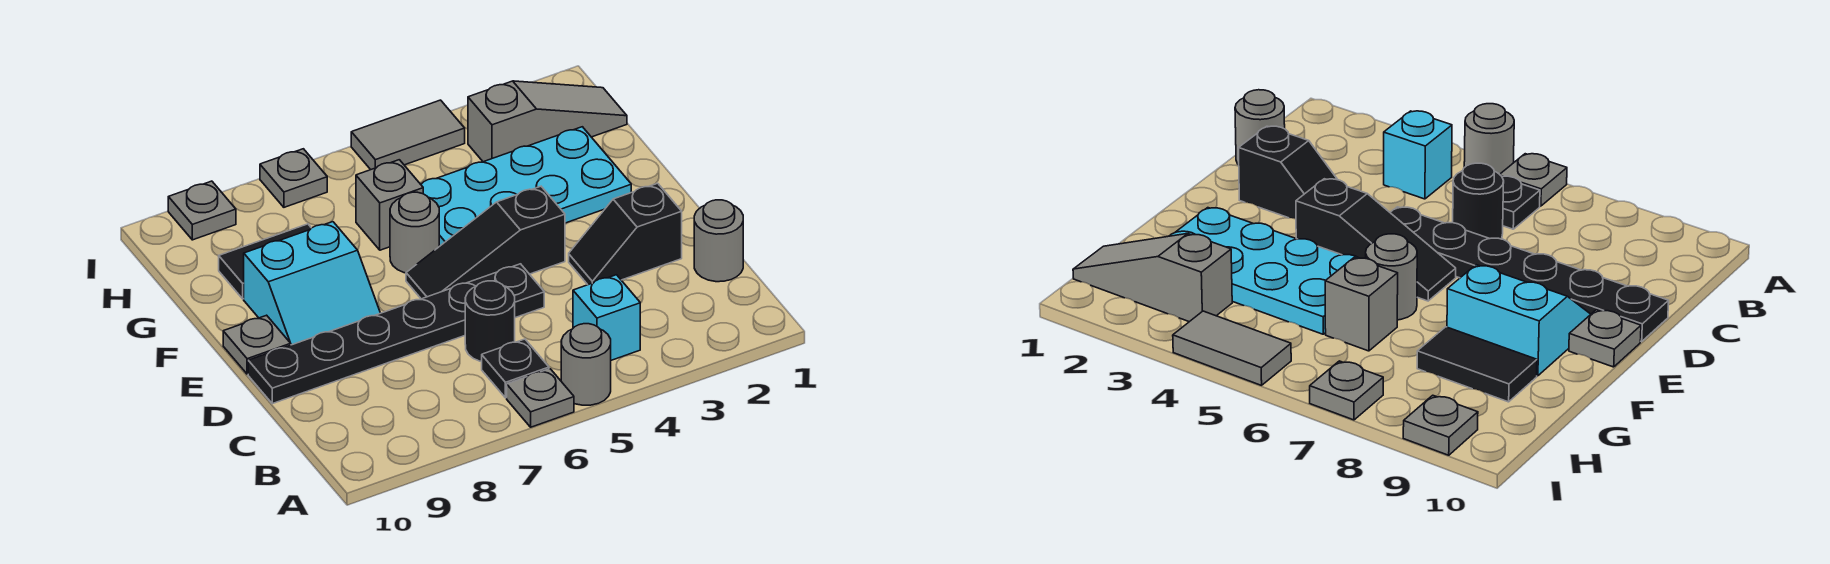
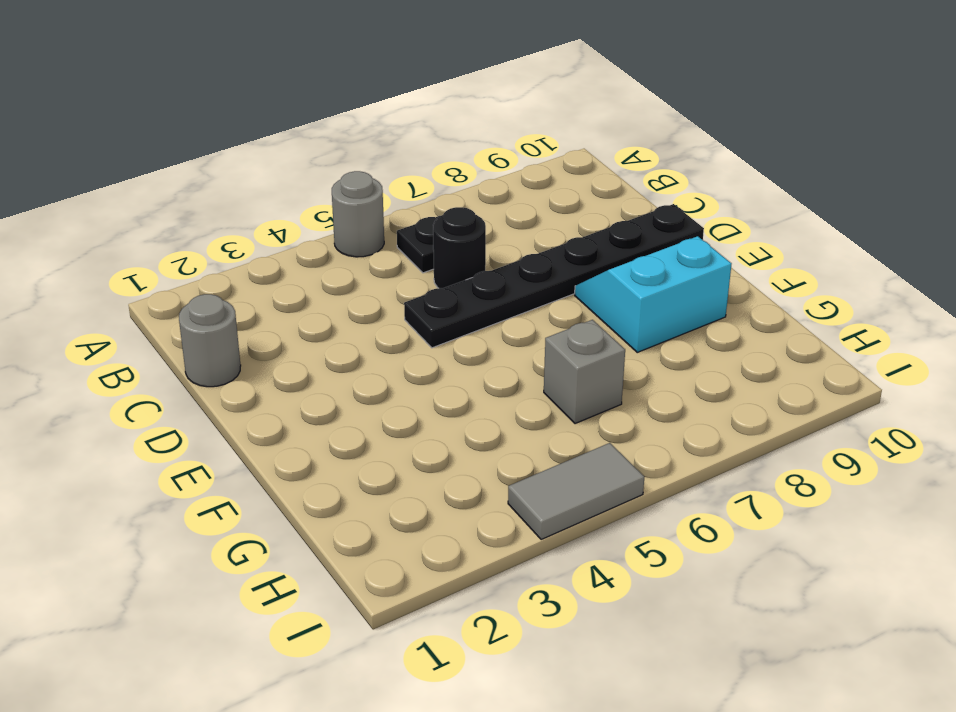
none -> grey plate A6 level 1
none -> cyan brick B4 level 1
none -> black slope D2:D3 level 1 top 2

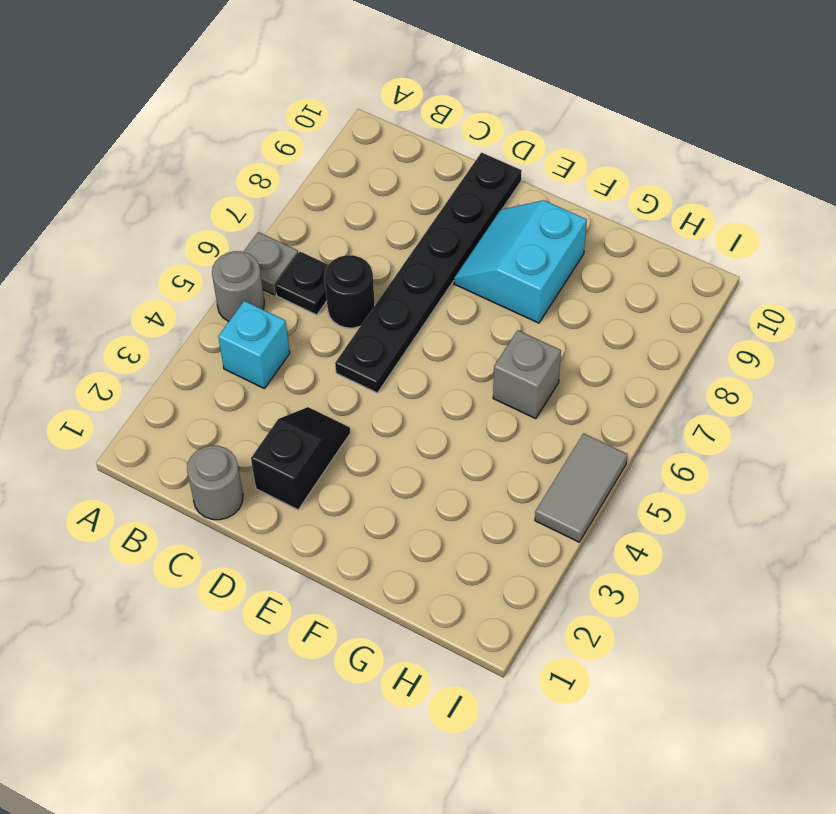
none -> black slope E4:E6 level 1 top 4
none -> grey plate E10 level 1
none -> cyan plate F2:G5 level 1

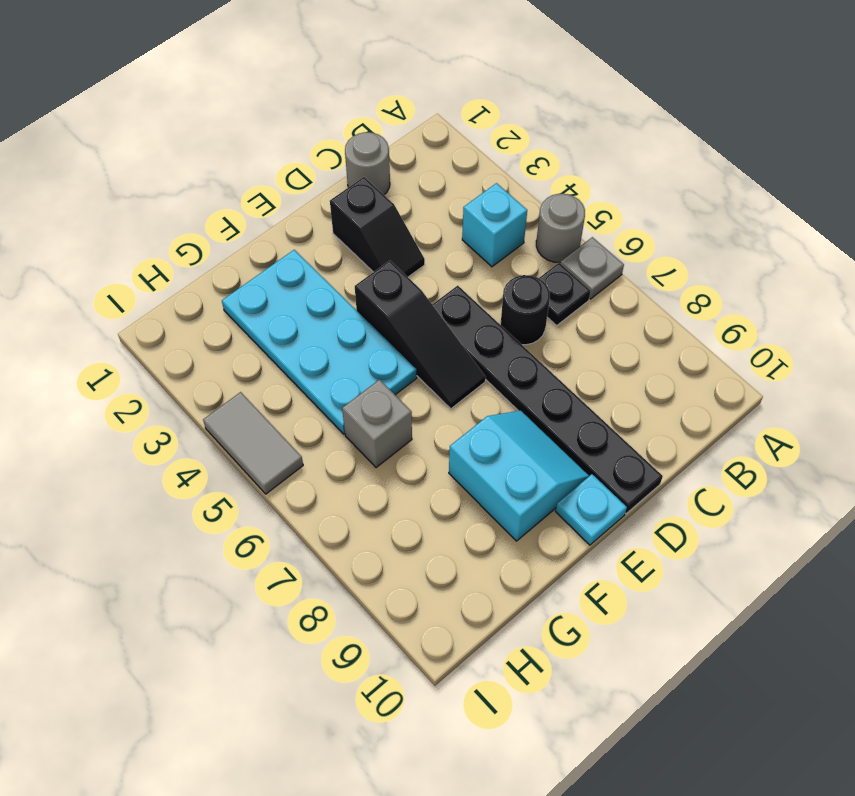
cyan plate E10 level 1 -> grey plate E10 level 1
none -> grey round brick F6 level 1
none -> black tile G8:G9 level 1
none -> grey slope H1:H3 level 1 top 3

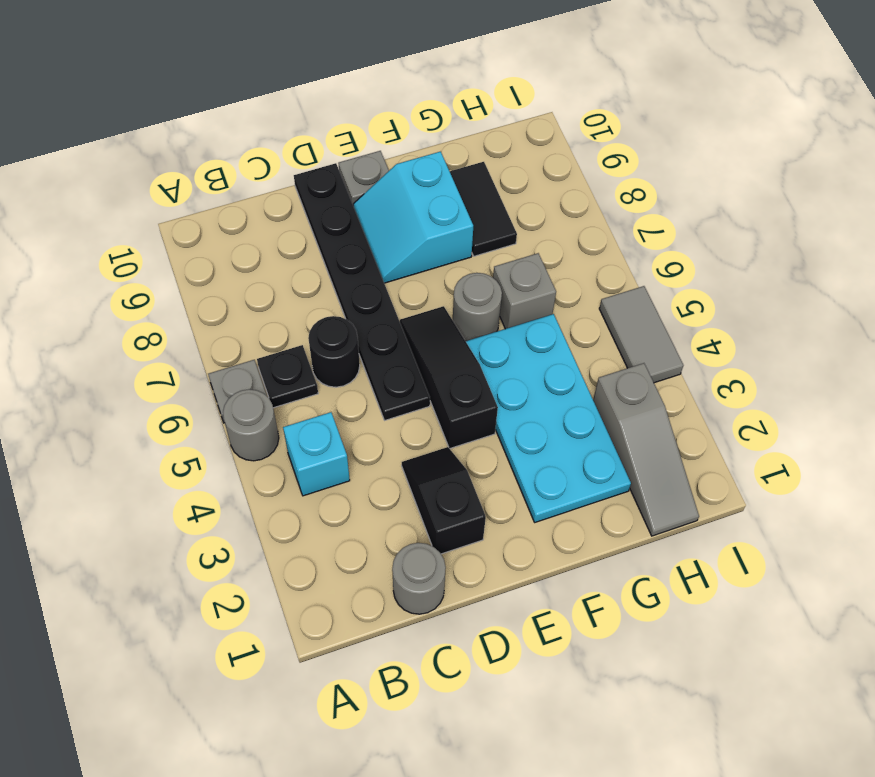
none -> grey plate I7 level 1
none -> grey plate I9 level 1

